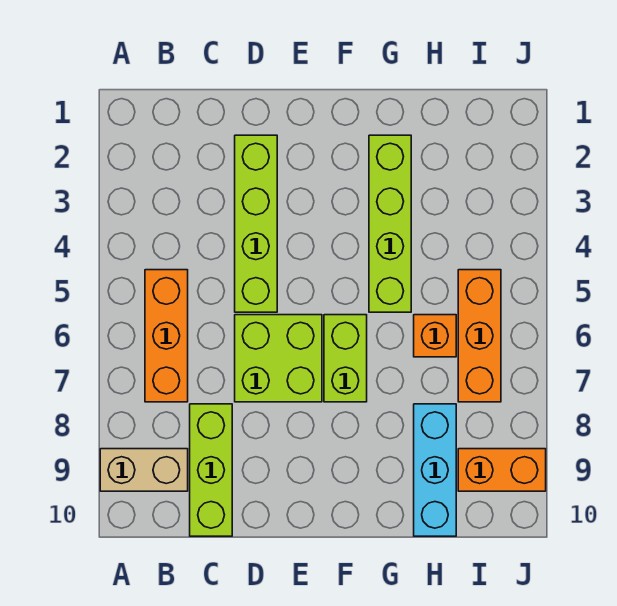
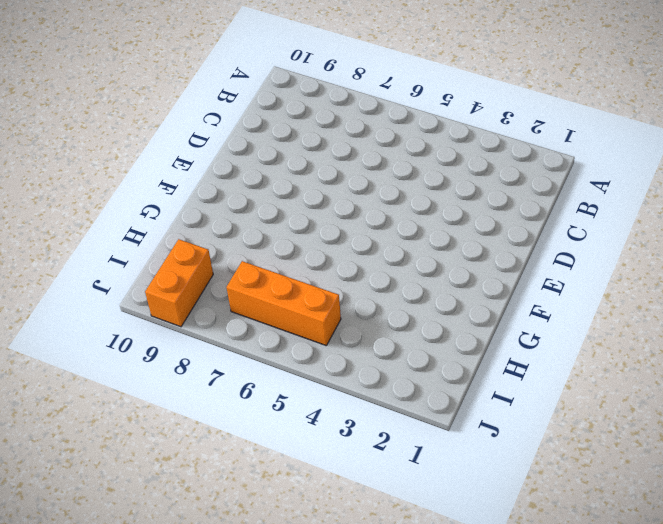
none -> tan brick A9:B9 level 1
none -> orange brick B5:B7 level 1

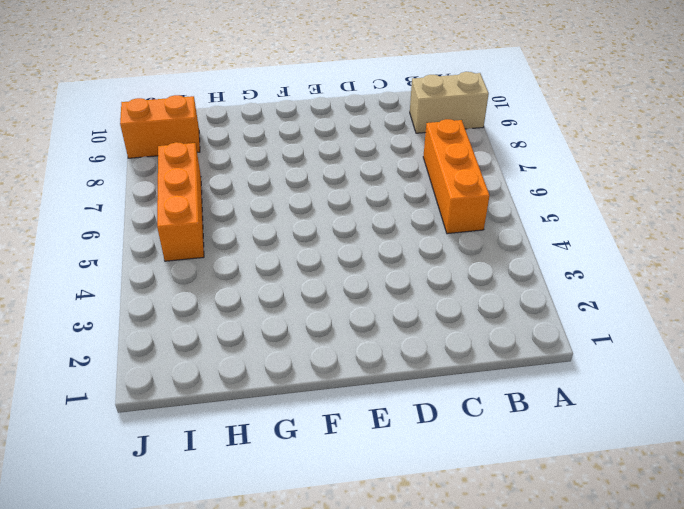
none -> lime brick C8:C10 level 1
none -> lime brick D2:D5 level 1

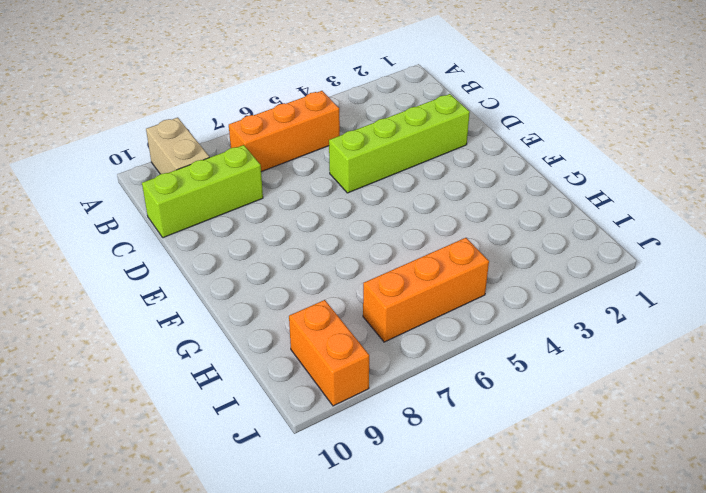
none -> lime brick D6:E7 level 1
none -> lime brick F6:F7 level 1

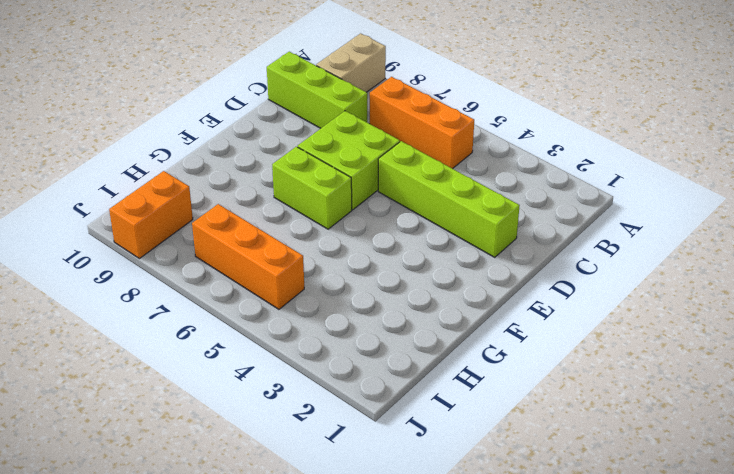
none -> lime brick G2:G5 level 1
none -> orange brick H6 level 1

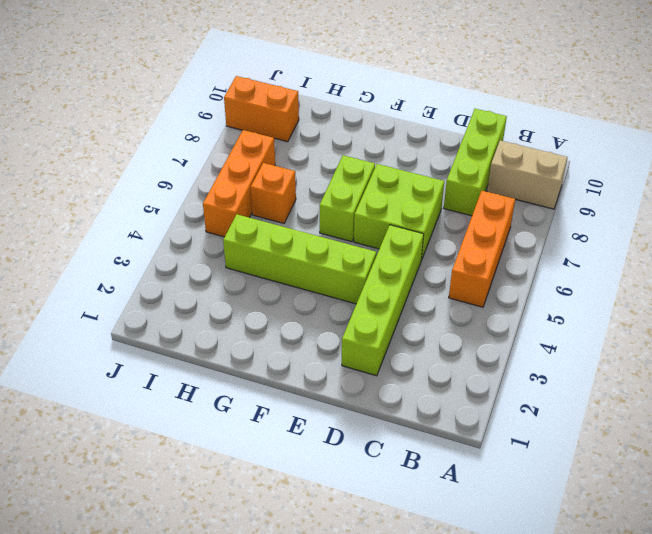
lime brick E4:H4 level 1 -> lime brick G2:G5 level 1
none -> cyan brick H8:H10 level 1

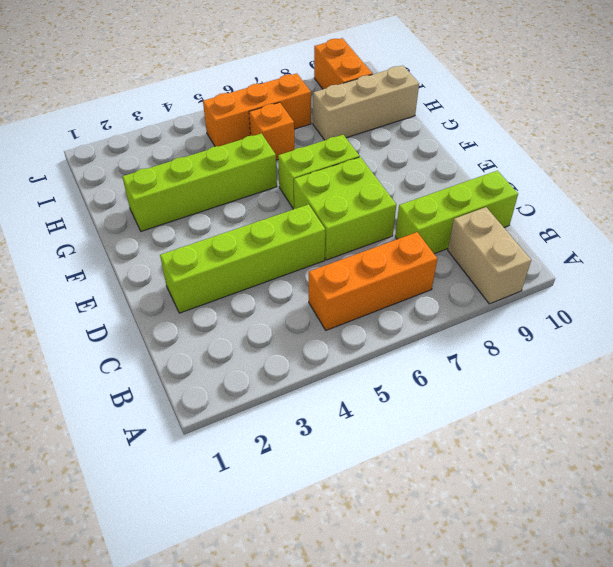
tan brick H8:H10 level 1 -> cyan brick H8:H10 level 1

